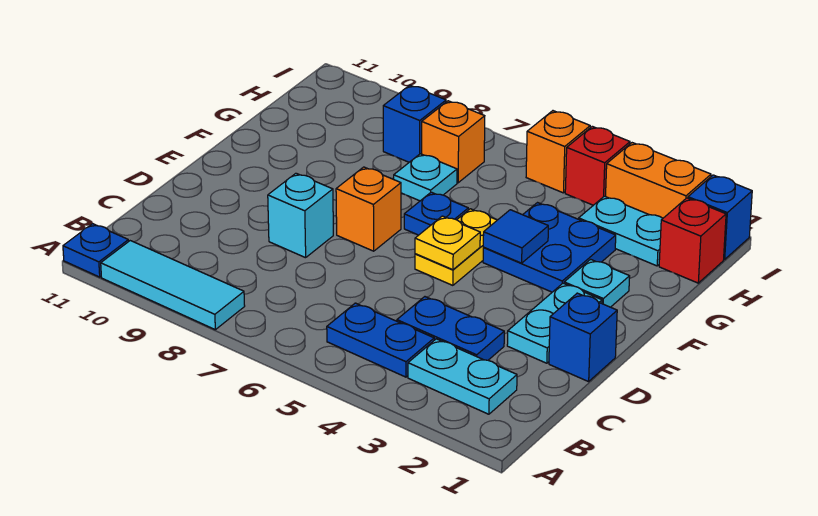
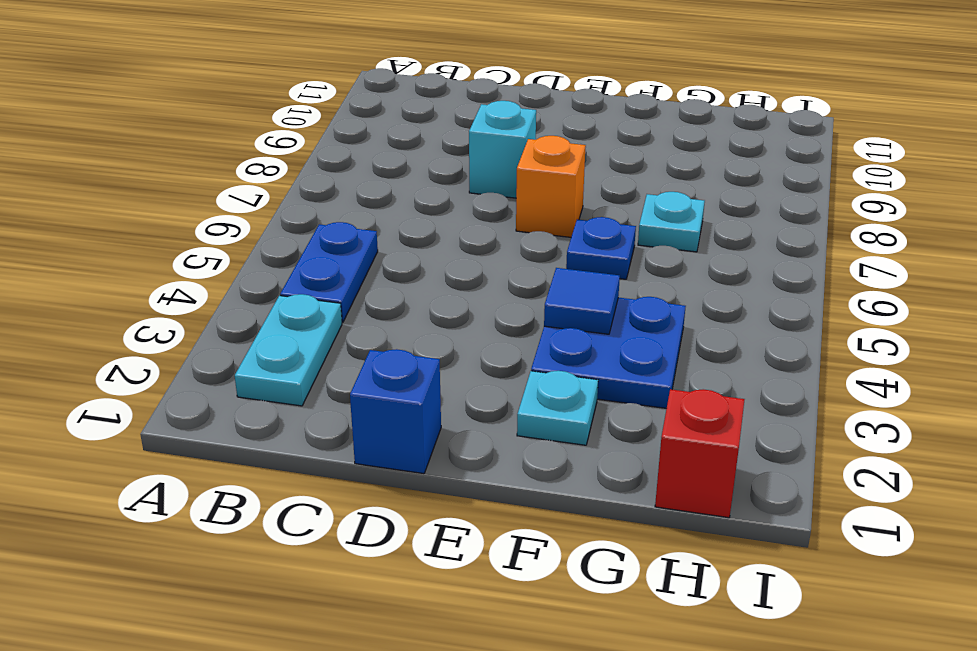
none -> cyan tile A8:A10 level 1
none -> blue plate A11 level 1
none -> blue plate C3:C4 level 1

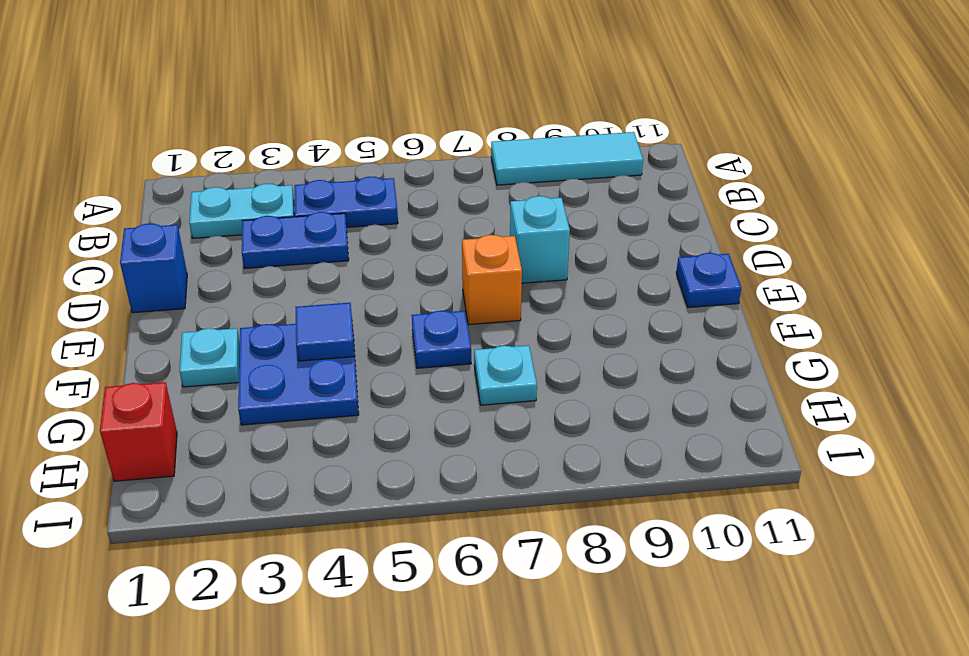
blue plate E11 level 1 -> blue plate A11 level 1
none -> cyan plate D2:E2 level 1
none -> yellow plate E5:F5 level 1
none -> cyan plate H2:H3 level 1

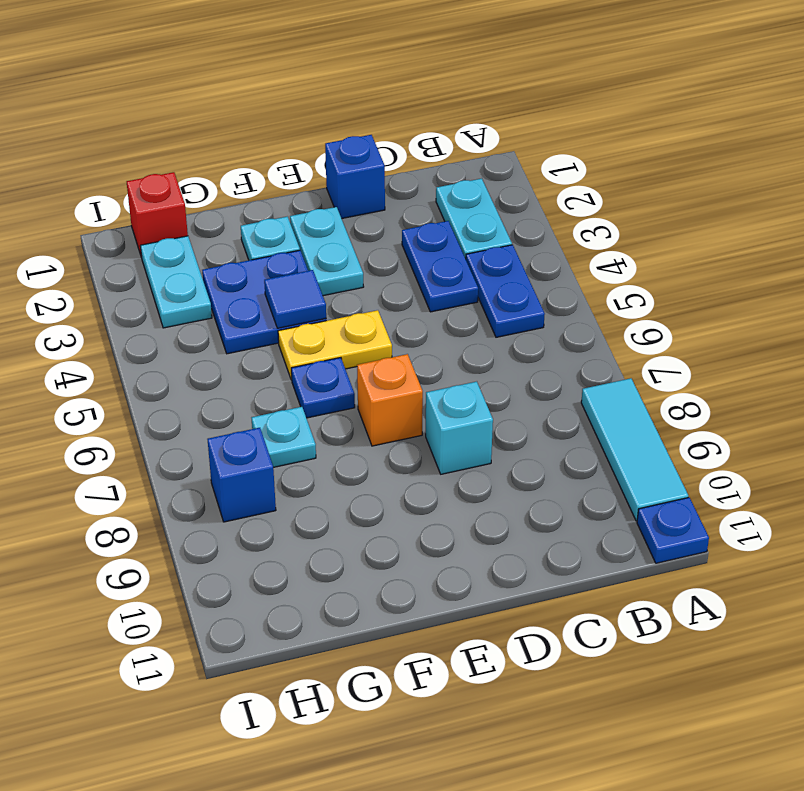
cyan plate E2:E3 level 1 -> cyan plate D2:E2 level 1
none -> orange brick H7 level 1
none -> blue brick I1 level 1
none -> orange brick I2:I3 level 1

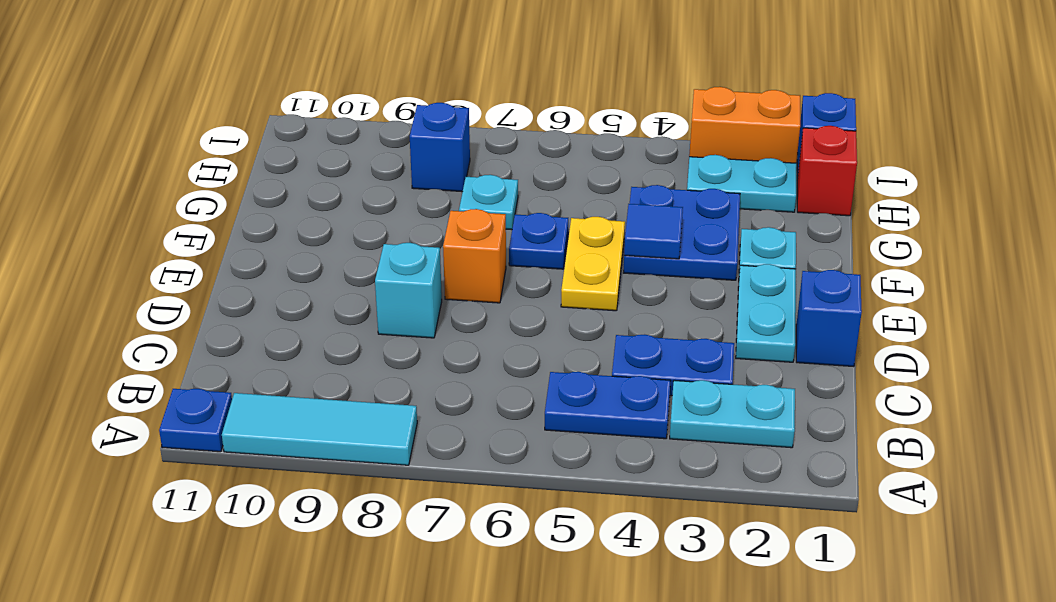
none -> orange brick H7 level 1
none -> red brick I4 level 1
none -> orange brick I5 level 1

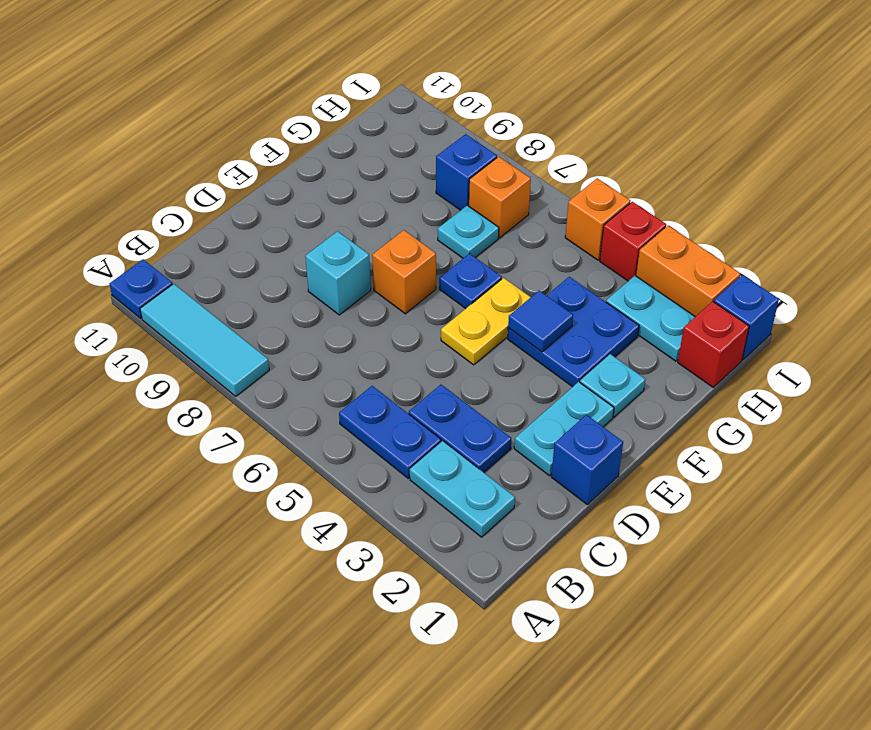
none -> yellow plate E5 level 2

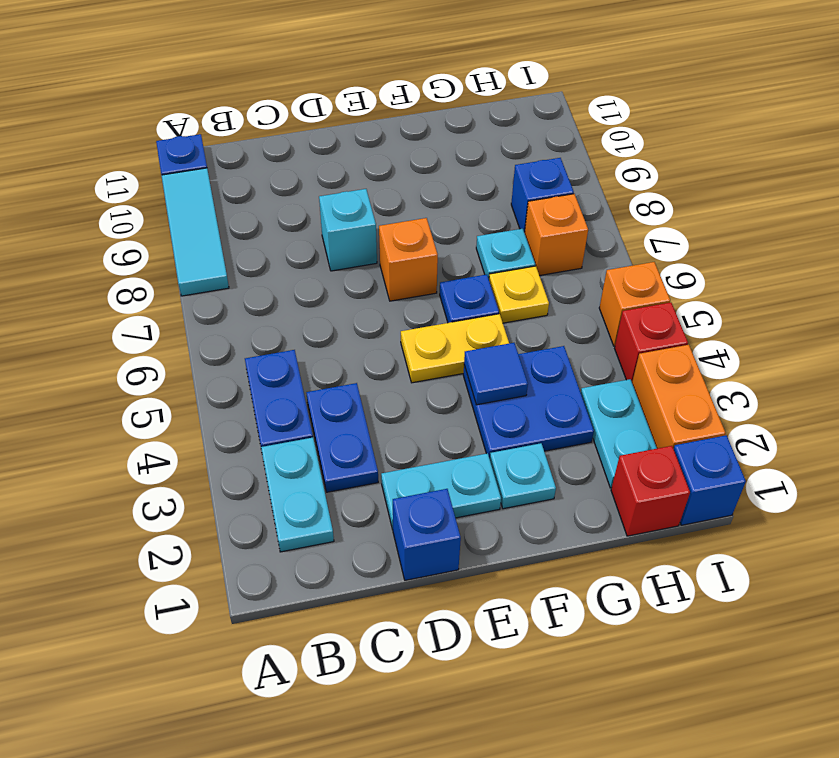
yellow plate G6 level 1 -> yellow plate E5 level 2

